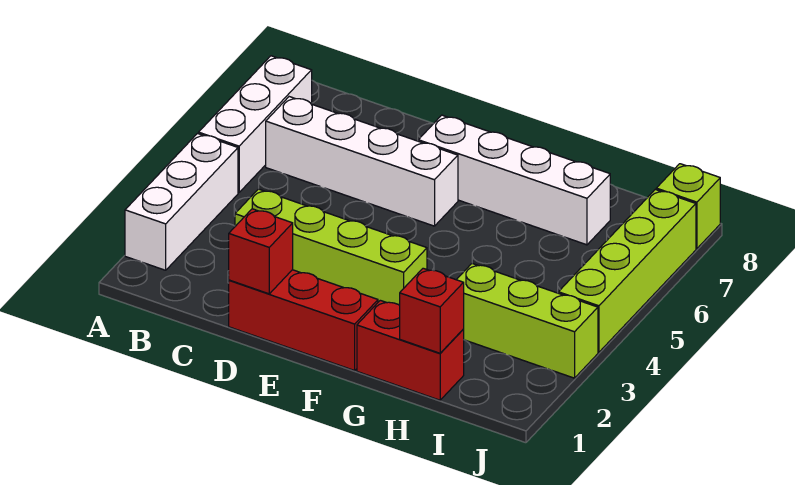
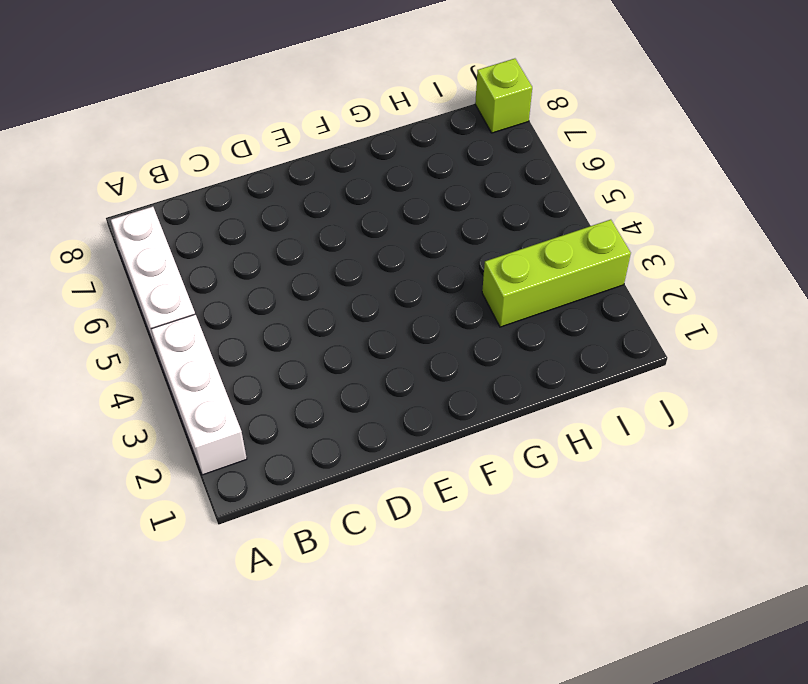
none -> white brick B6:E6 level 1
none -> lime brick C3:F3 level 1
none -> red brick D1:F1 level 1

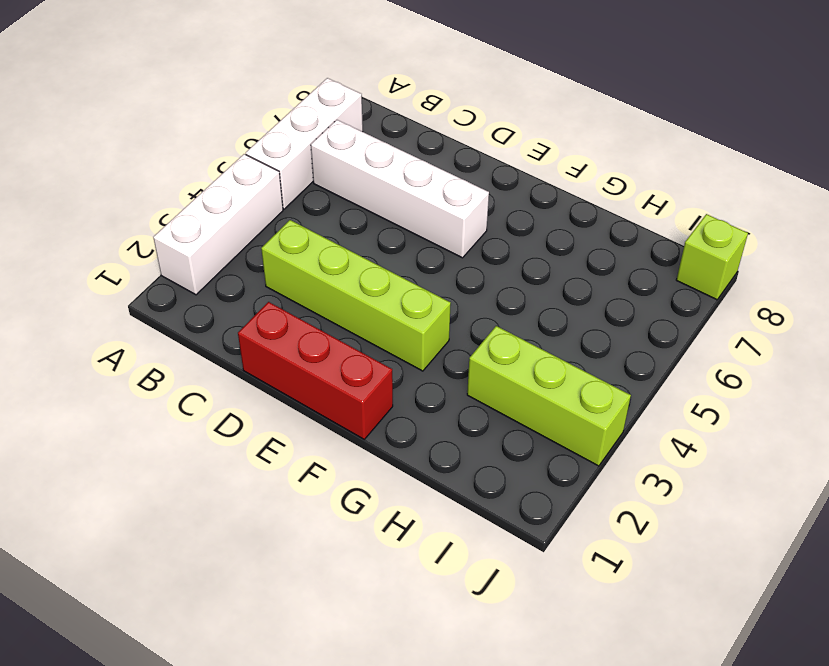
none -> white brick E7:H7 level 1
none -> red brick G1:H1 level 1
none -> lime brick J4:J7 level 1

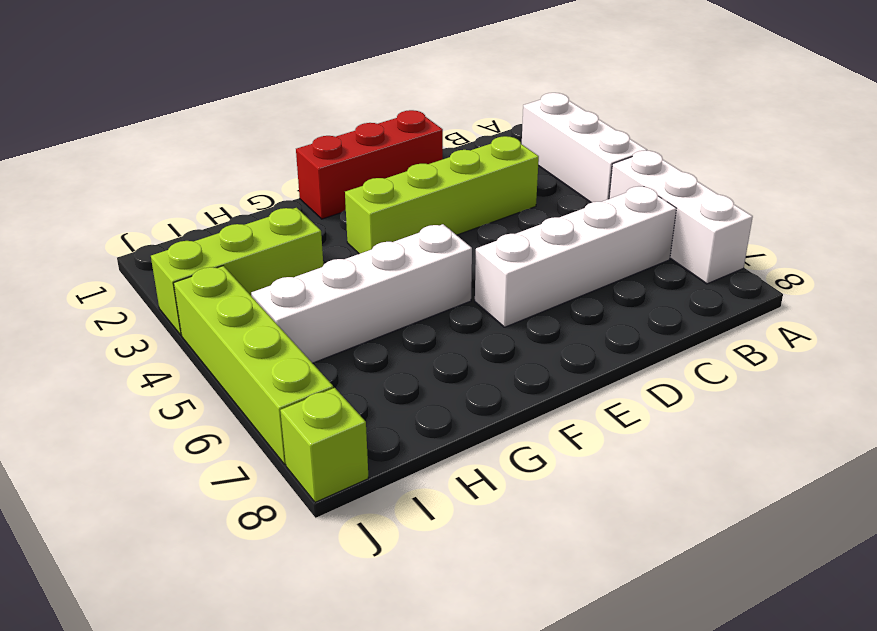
white brick F5:I5 level 1 -> white brick E7:H7 level 1
none -> red brick G1:H1 level 1
none -> red brick D1 level 2
none -> red brick H1 level 2

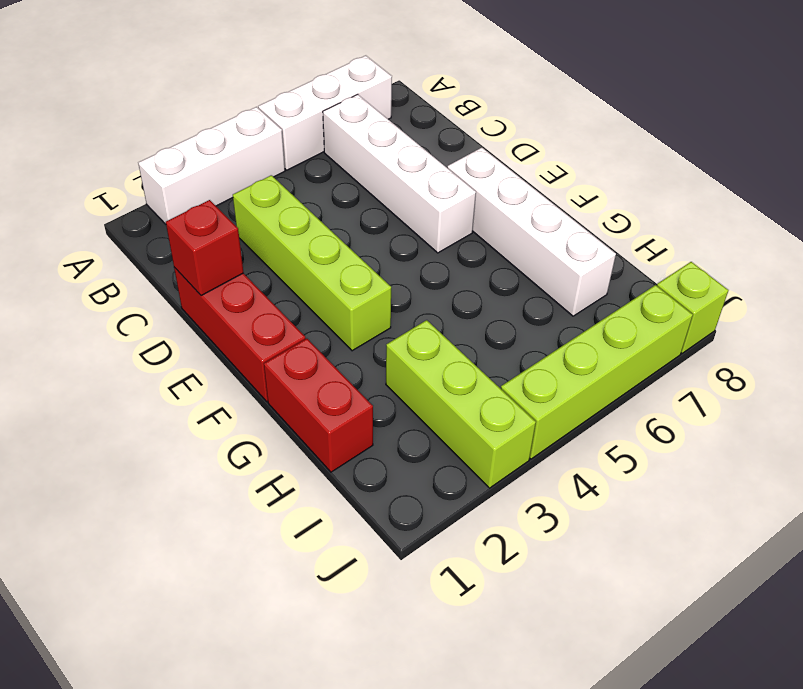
none -> red brick H1 level 2

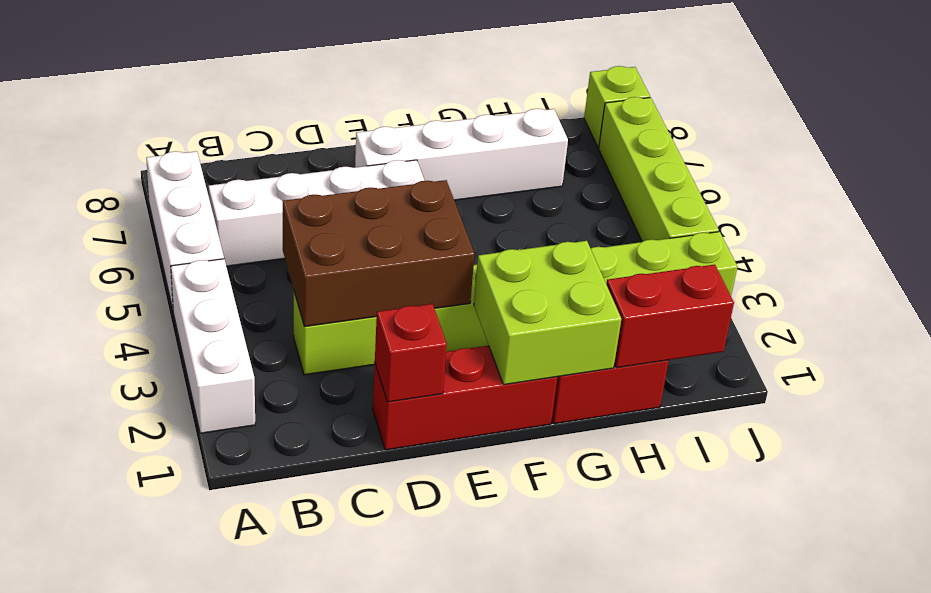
brown brick C3:E4 level 2 -> none
lime brick F1:G2 level 2 -> none
red brick H1:I1 level 2 -> red brick H1 level 2

